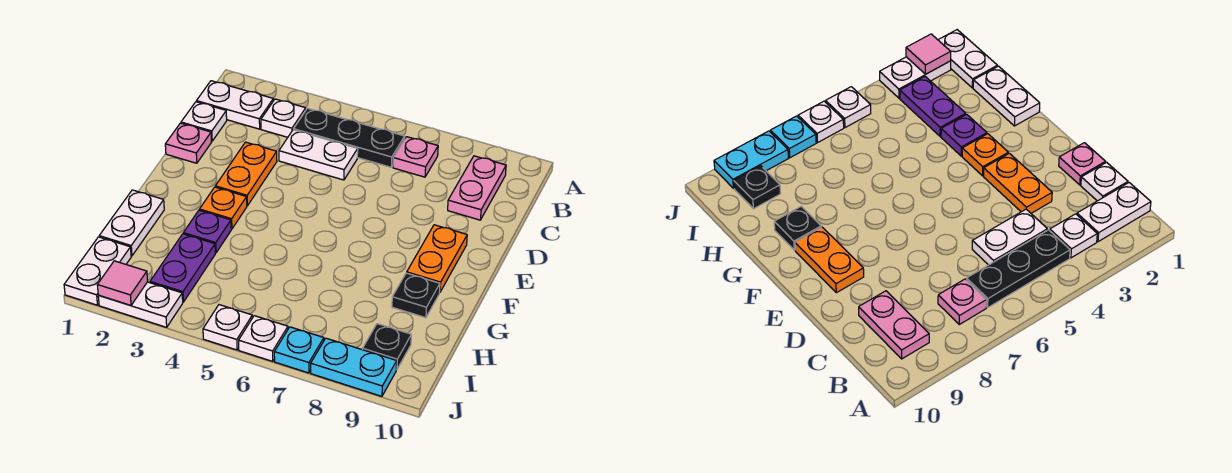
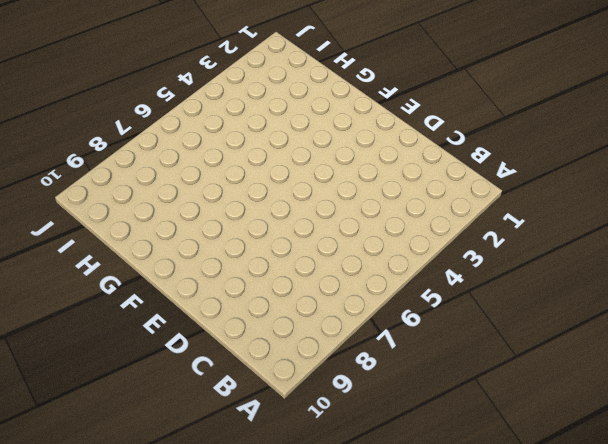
none -> white plate B1:B2 level 1
none -> white plate B3 level 1
none -> black plate B4:B6 level 1

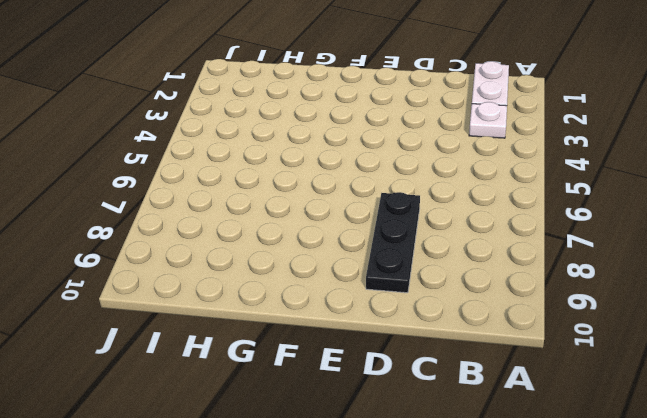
black plate D7:D9 level 1 -> black plate B4:B6 level 1
none -> pink plate B7 level 1
none -> pink plate B9:C9 level 1
none -> white plate C1 level 1

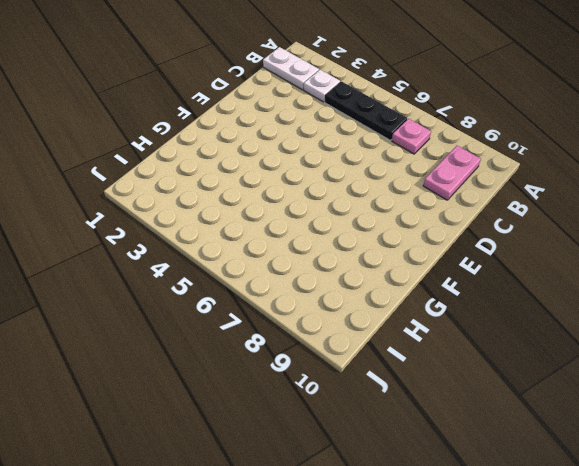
none -> white plate C1 level 1
none -> white plate C4:C5 level 1
none -> pink plate D1 level 1

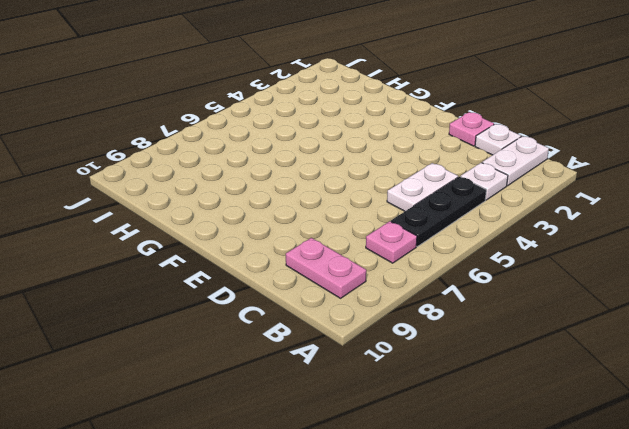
none -> orange plate D3:E3 level 1
none -> orange plate E9:F9 level 1
none -> orange plate F3 level 1

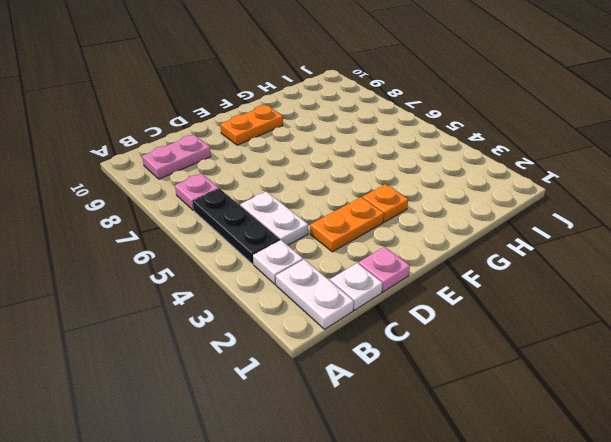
none -> white plate G1:H1 level 1
none -> purple plate G3 level 1
none -> black plate G9 level 1

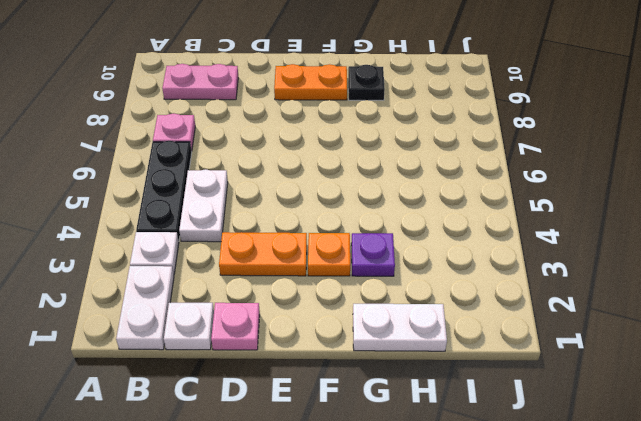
none -> purple plate H3:I3 level 1
none -> white plate I1:J1 level 1
none -> black plate I9 level 1

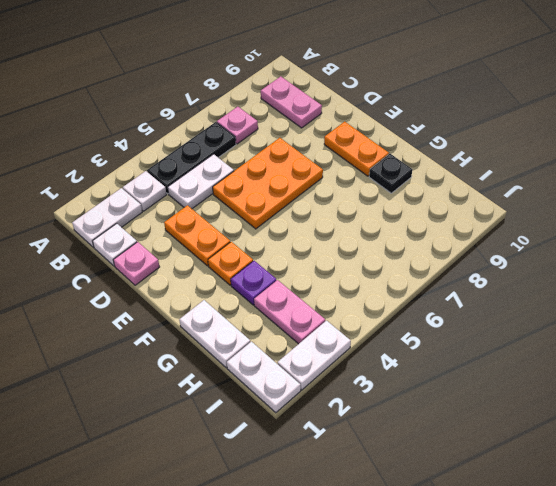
orange plate D5:E7 level 1 -> none
pink plate H3:I3 level 1 -> purple plate H3:I3 level 1
none -> black plate I9 level 1
none -> white plate J5 level 1
none -> white plate J6 level 1

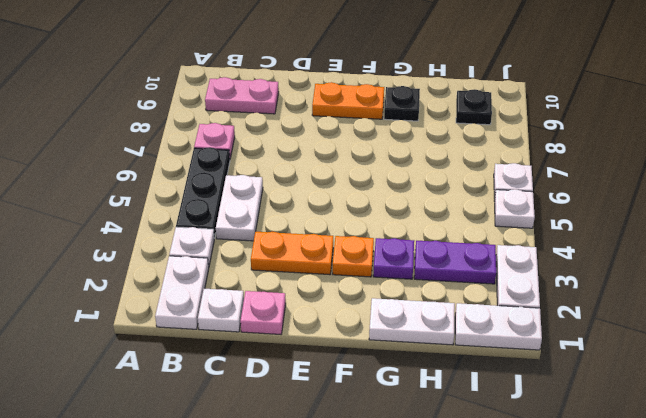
none -> cyan plate J7 level 1
none -> cyan plate J8:J9 level 1
none -> pink tile J2 level 2

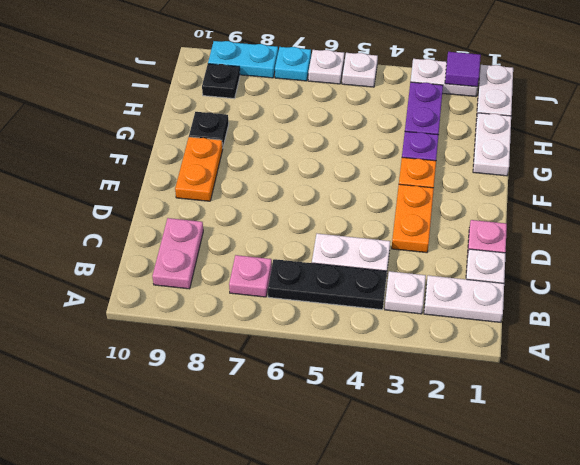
purple tile J2 level 2 -> pink tile J2 level 2

